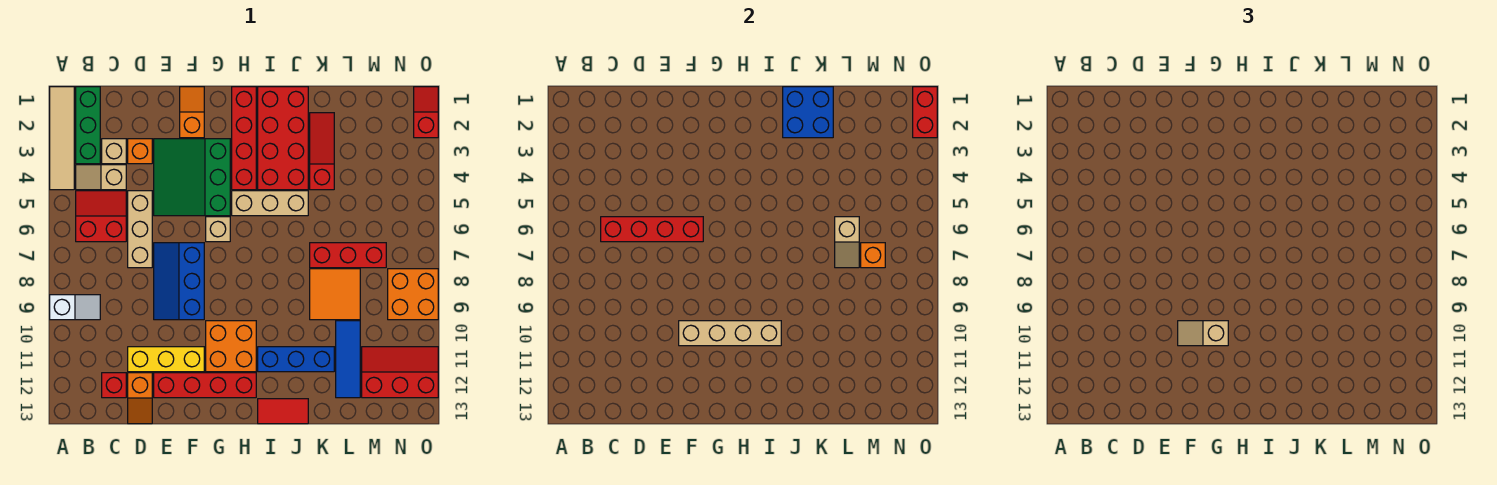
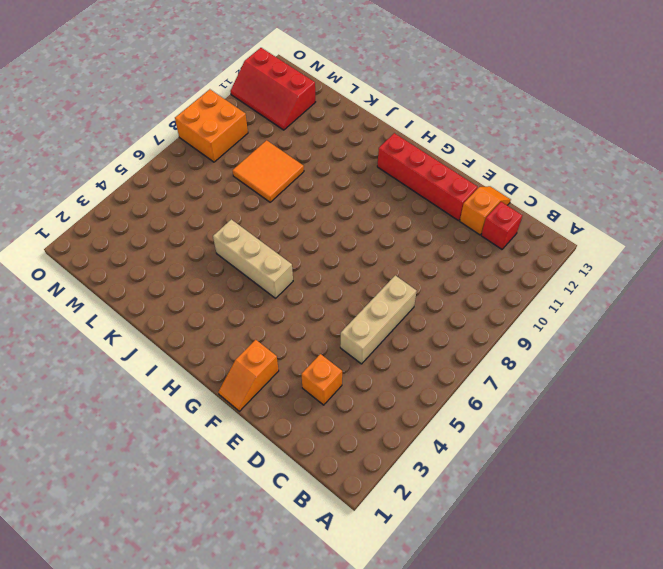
none -> tan tile A1:A4 level 1
none -> white slope A9:B9 level 1 top A
none -> green brick B1:B3 level 1
none -> tan slope B4:C4 level 1 top C

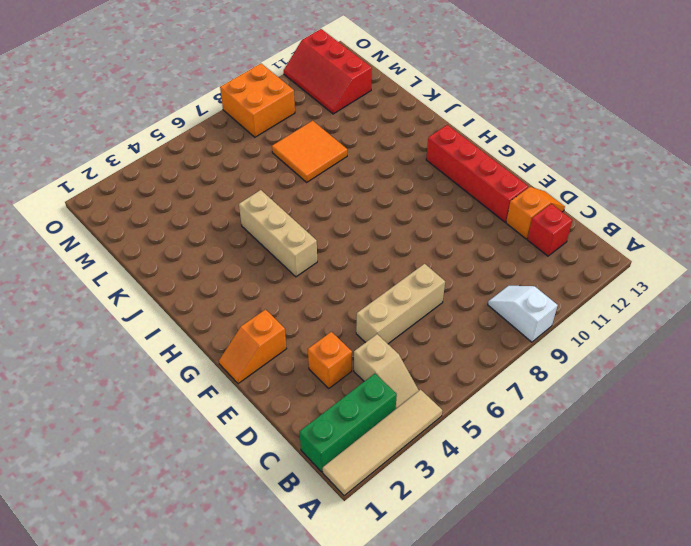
none -> red slope B5:C6 level 1 top 6
none -> tan brick C3 level 1
none -> yellow brick D11:F11 level 1
none -> green slope E3:G5 level 1 top G

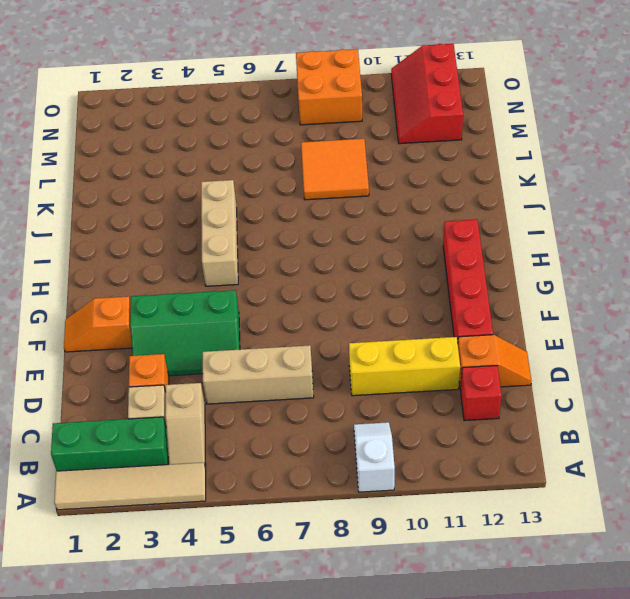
yellow brick D9:D11 level 1 -> yellow brick D11:F11 level 1
green slope E3:F5 level 1 top F -> green slope E3:G5 level 1 top G
none -> red slope B5:C6 level 1 top 6
none -> blue slope E7:F9 level 1 top F
none -> tan brick G6 level 1
none -> orange brick G10:H11 level 1

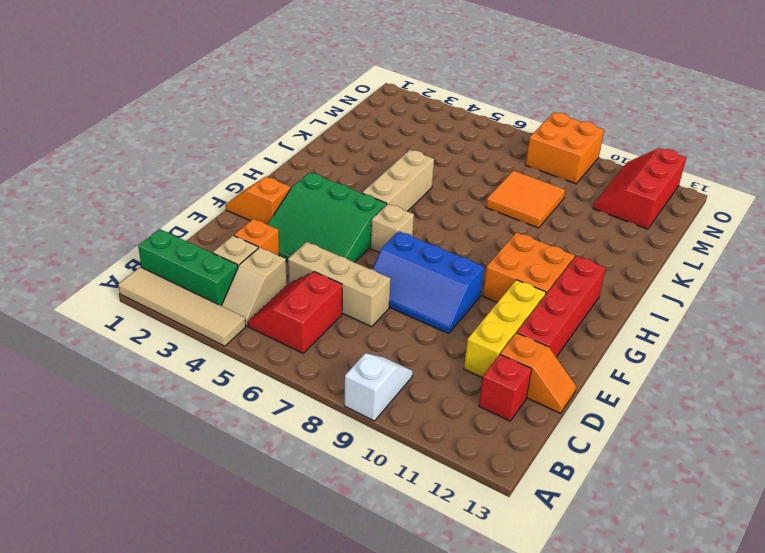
none -> red brick H1:H4 level 1
none -> red brick I1:J4 level 1
none -> blue brick I11:K11 level 1
none -> red tile I13:J13 level 1

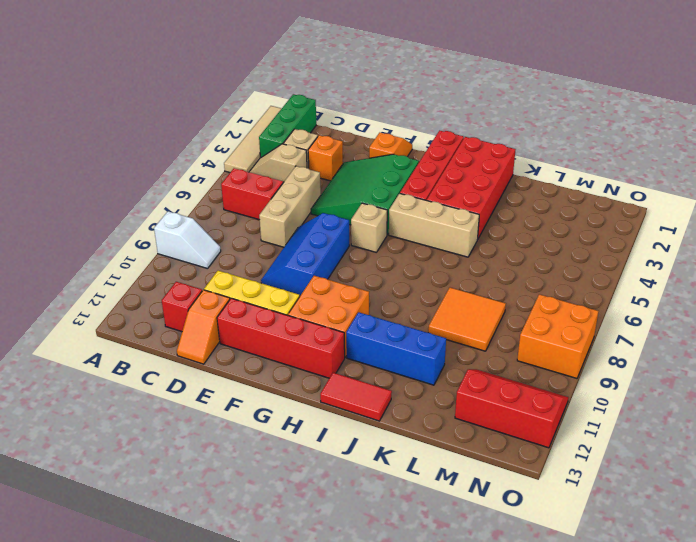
none -> red slope K2:K4 level 1 top 4
none -> red brick K7:M7 level 1
none -> blue tile L10:L12 level 1
none -> red slope O1:O2 level 1 top 2

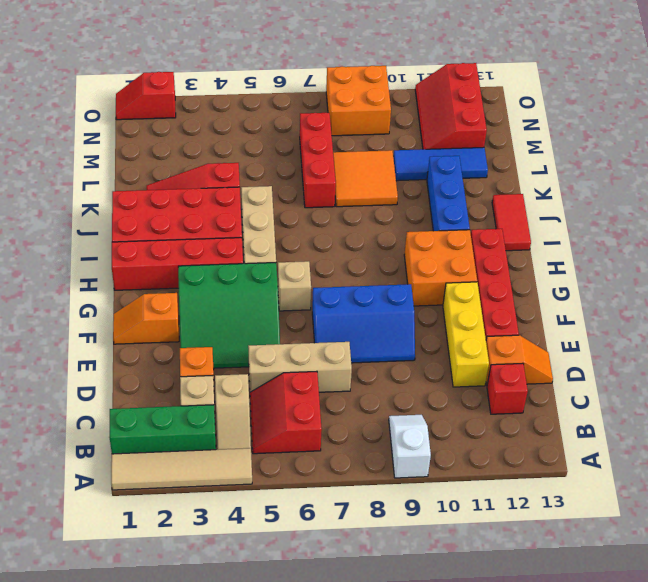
none -> red brick C6:F6 level 2
none -> tan brick F10:I10 level 2
none -> blue brick J1:K2 level 2
none -> tan slope L6:L7 level 2 top 6

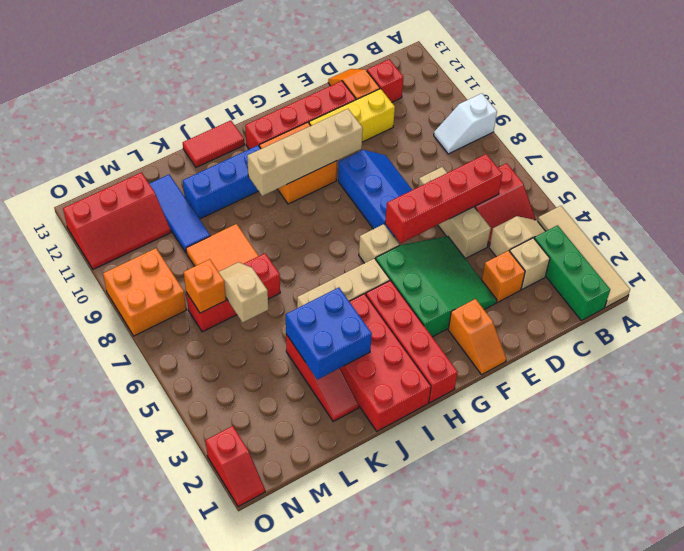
blue brick J3:K4 level 2 -> blue brick J1:K2 level 2
none -> red brick O1:O2 level 2
none -> tan slope F10:G10 level 3 top G

